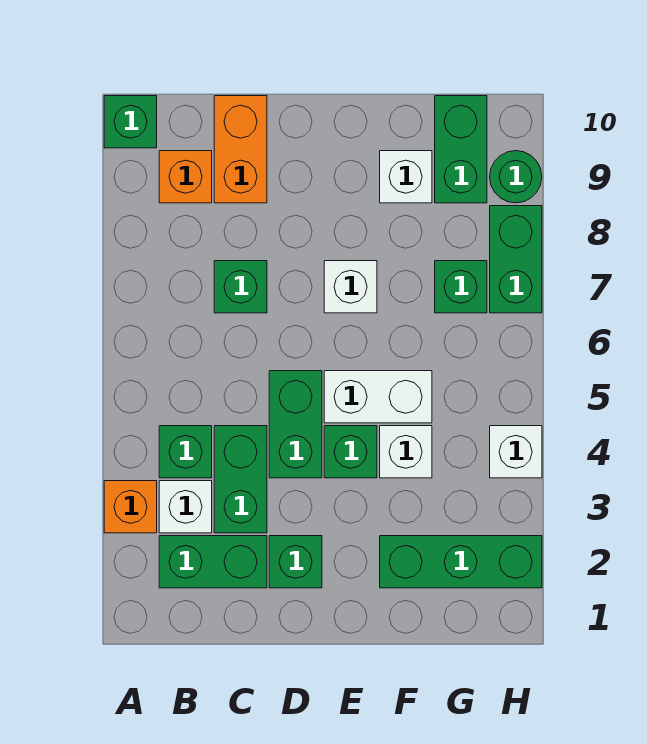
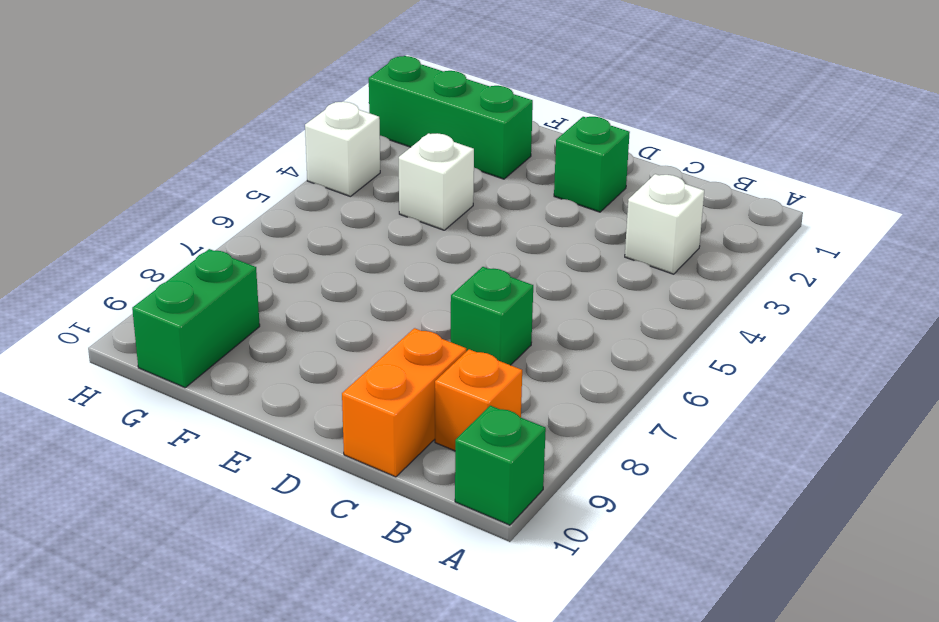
none -> orange brick A3 level 1
none -> green brick B2:C2 level 1
none -> green brick B4 level 1

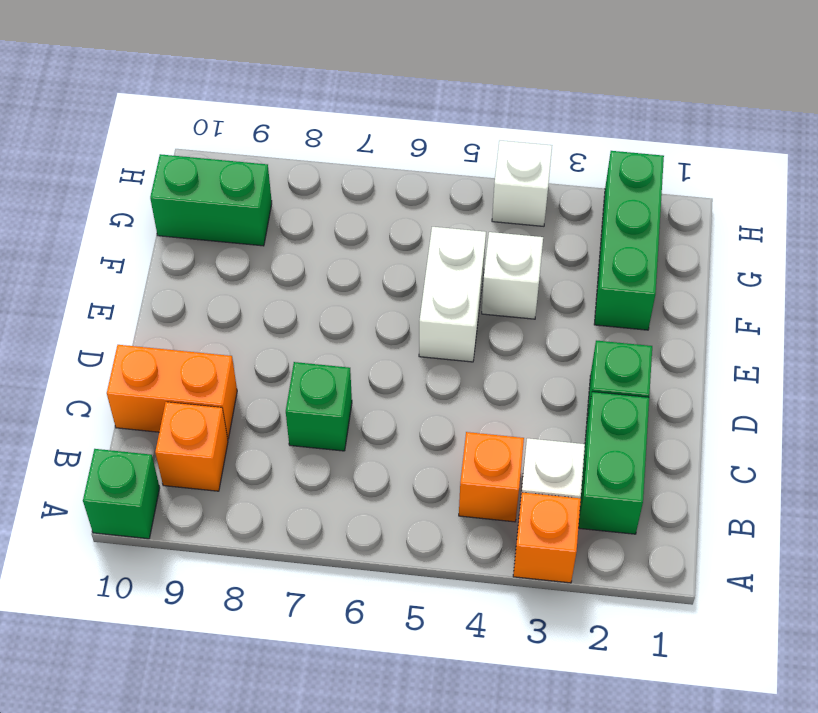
orange brick B4 level 1 -> green brick B4 level 1
none -> green brick C3:C4 level 1
none -> green brick D4:D5 level 1
none -> green brick E4 level 1

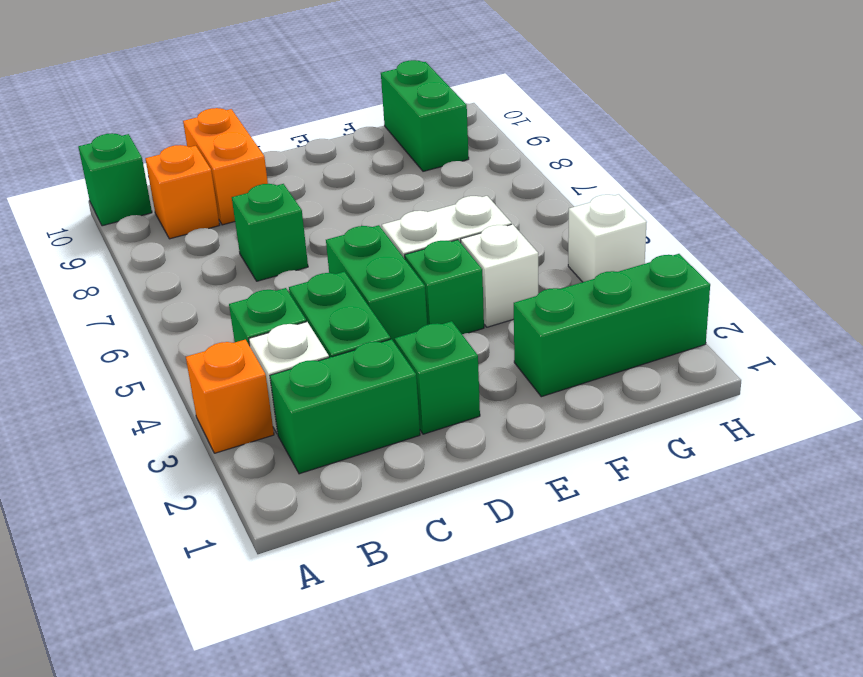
none -> white brick E7 level 1
none -> white brick F9 level 1
none -> green brick G7 level 1

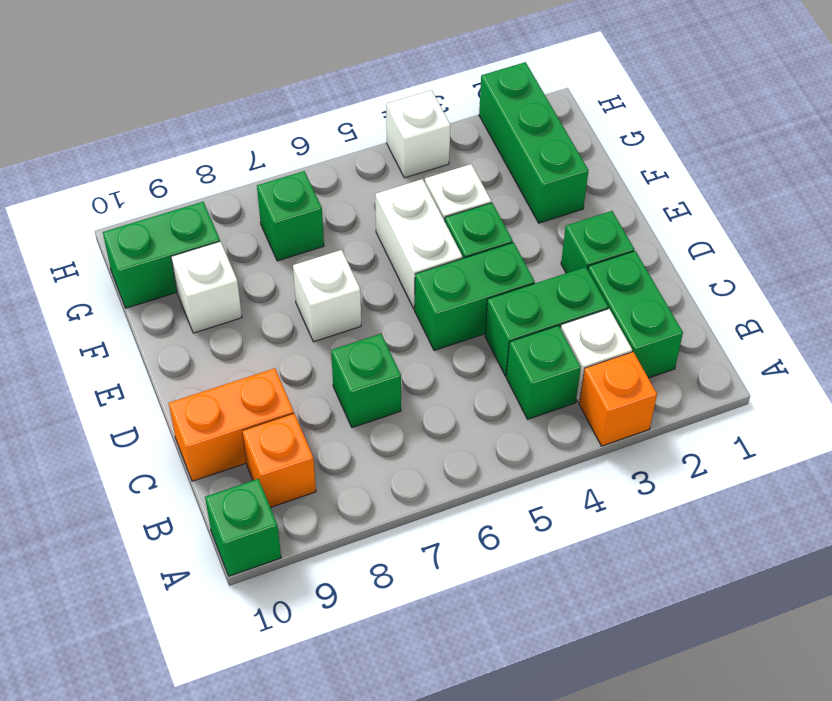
none -> green brick H7:H8 level 1
none -> green round brick H9 level 1

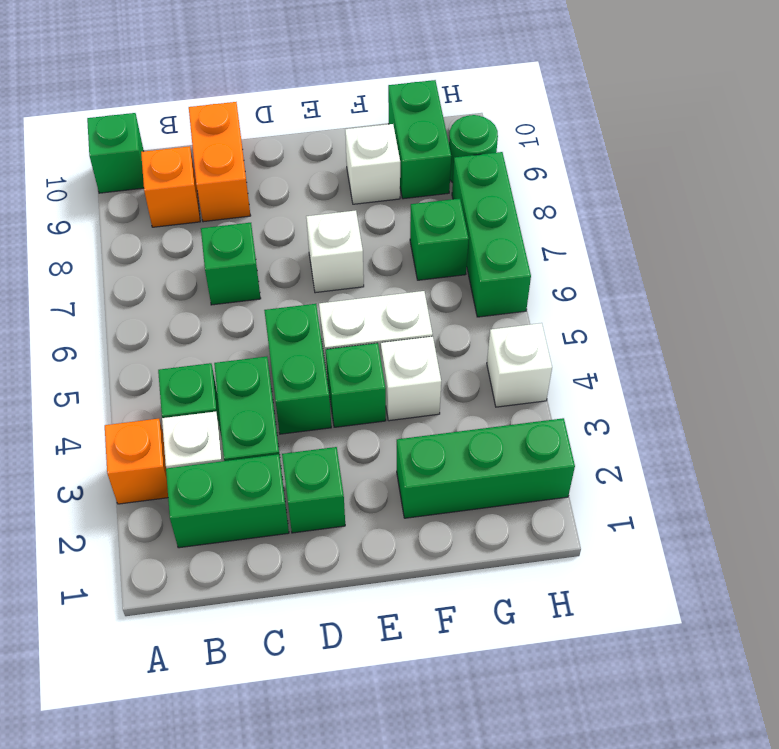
green brick H6:H8 level 1 -> green brick H7:H8 level 1

